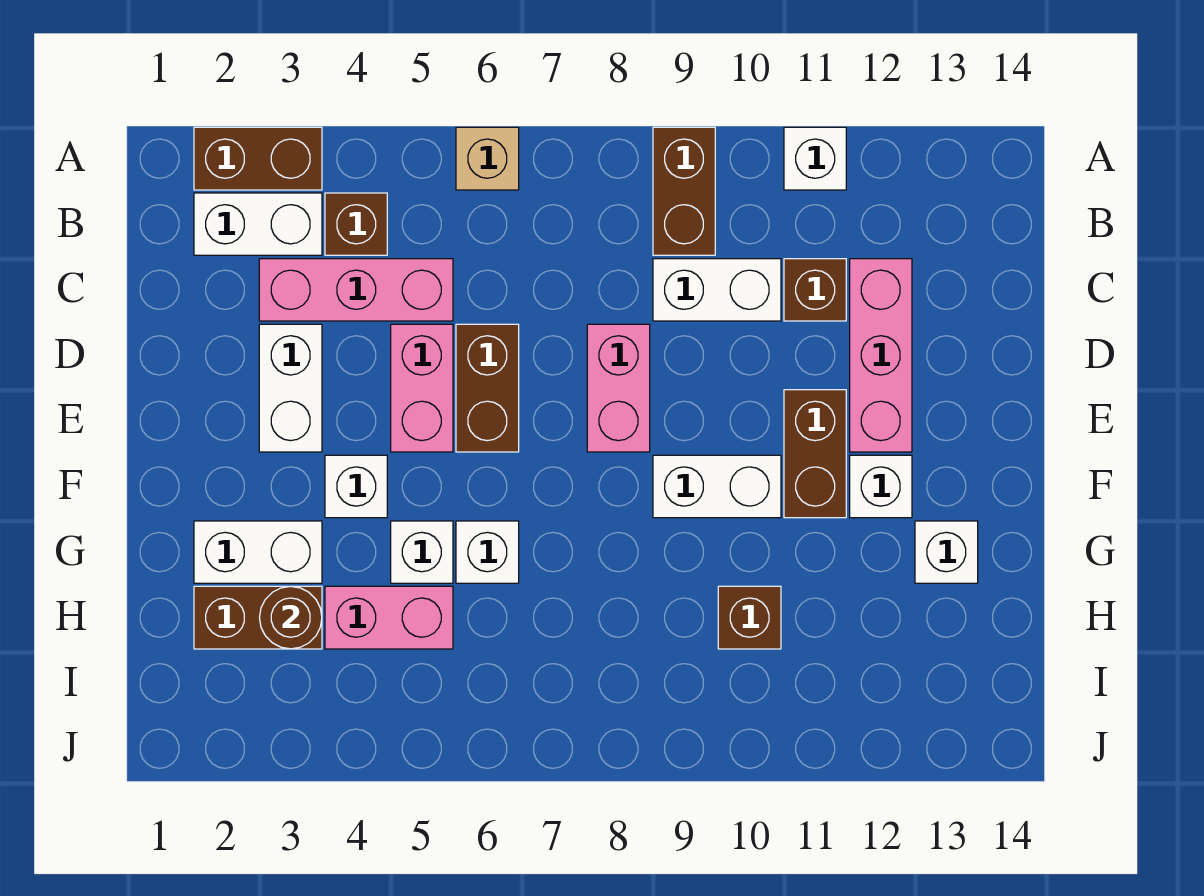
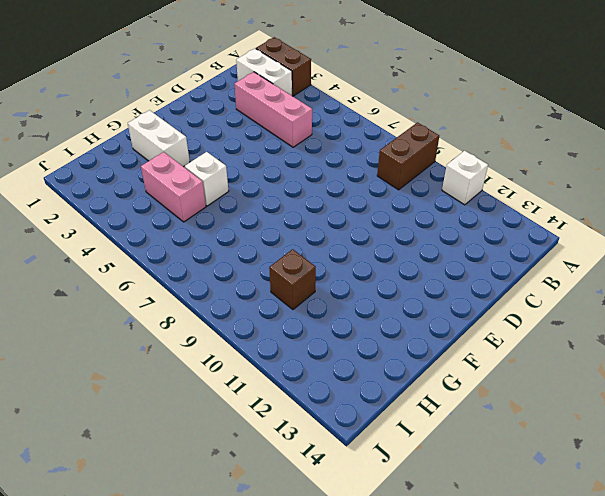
none -> tan brick A6 level 1
none -> brown brick B4 level 1
none -> white brick C9:C10 level 1

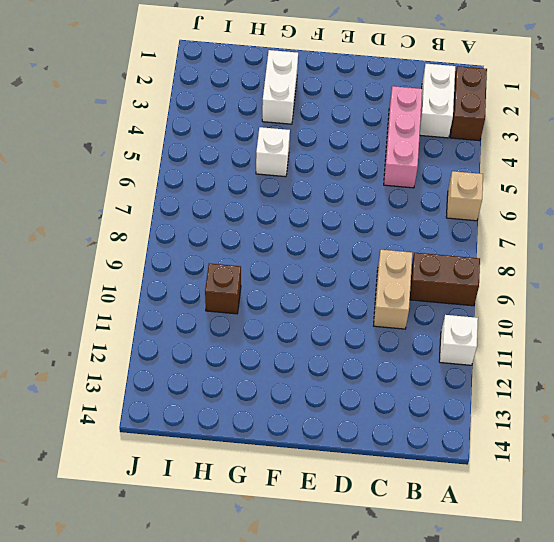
tan brick C9:C10 level 1 -> white brick C9:C10 level 1
none -> brown brick B4 level 1
none -> brown brick C11 level 1
none -> pink brick C12:E12 level 1

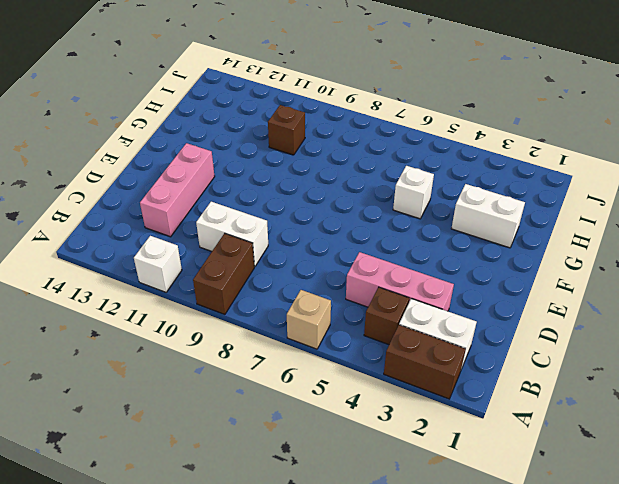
none -> brown brick C11 level 1
none -> white brick D3:E3 level 1
none -> pink brick D5:E5 level 1

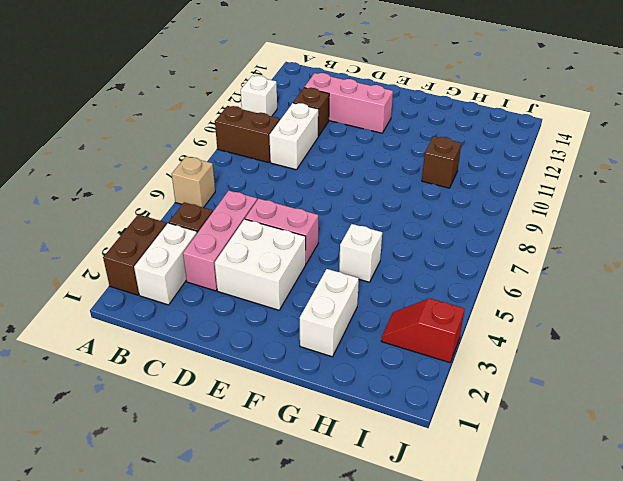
white brick D3:E4 level 1 -> white brick D3:E3 level 1
red slope I3:J3 level 1 top J -> none
none -> brown brick D6:E6 level 1
none -> pink brick D8:E8 level 1
none -> brown brick E11:F11 level 1

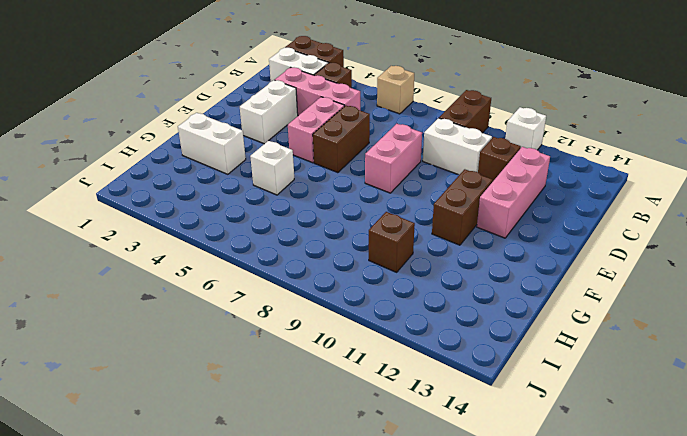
none -> white brick F4 level 1
none -> white brick F9:F10 level 1
none -> white brick F12 level 1

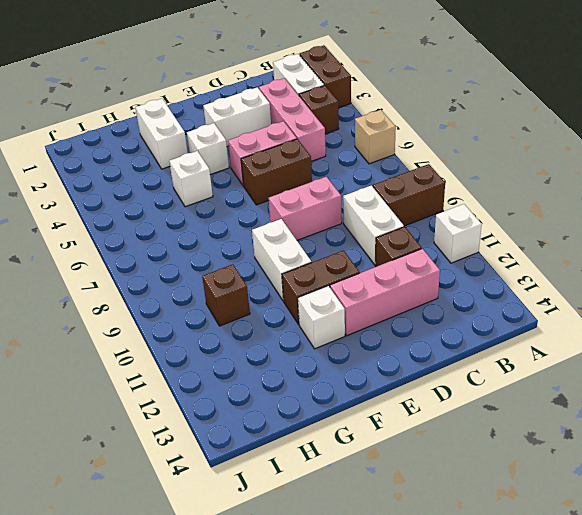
none -> white brick G6 level 1
none -> white brick G13 level 1
none -> brown brick H2:H3 level 1

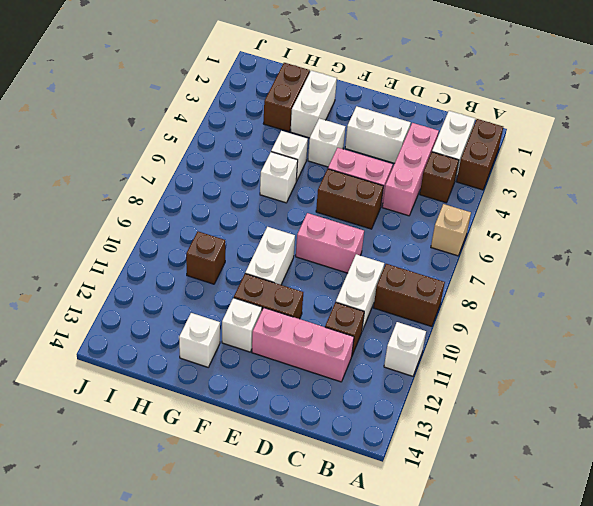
none -> pink brick H4:H5 level 1
none -> brown round brick H3 level 2

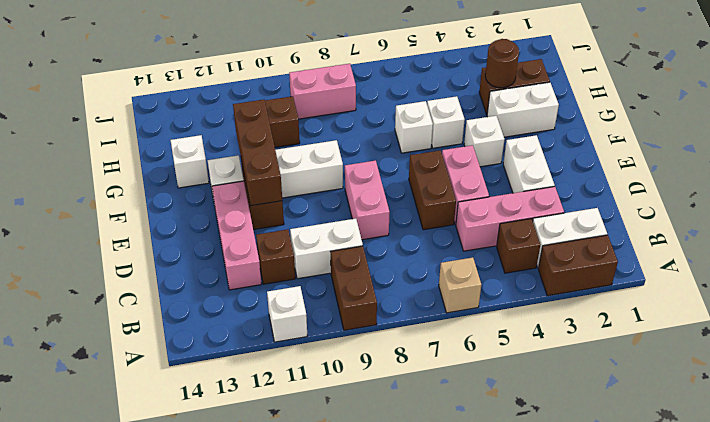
brown brick E11:G11 level 2 -> none
pink brick I8:I9 level 1 -> pink brick H4:H5 level 1

